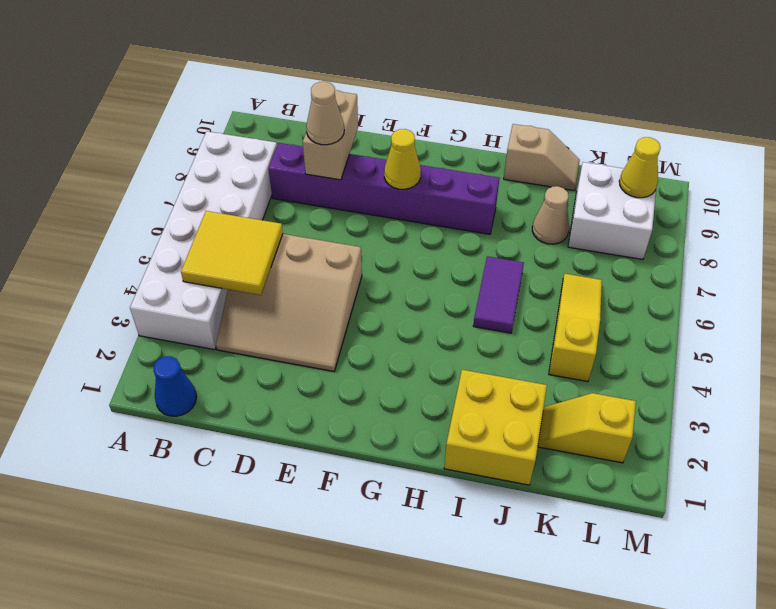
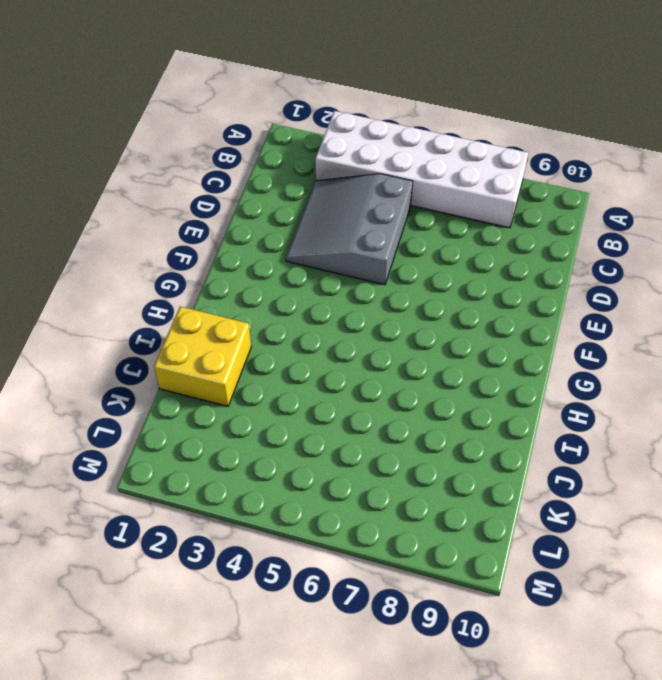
grey slope C3:E5 level 1 top 5 -> tan slope C3:E5 level 1 top 5
none -> blue cone B1 level 1
none -> purple brick C8:H8 level 1
none -> purple tile I5:I6 level 1

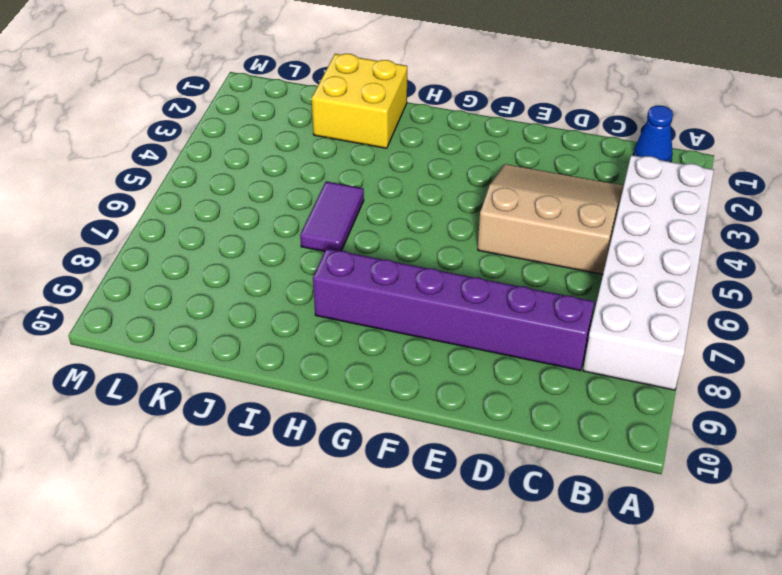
none -> tan slope I10:J10 level 1 top I
none -> tan cone J8 level 1
none -> yellow slope K2:L2 level 1 top L

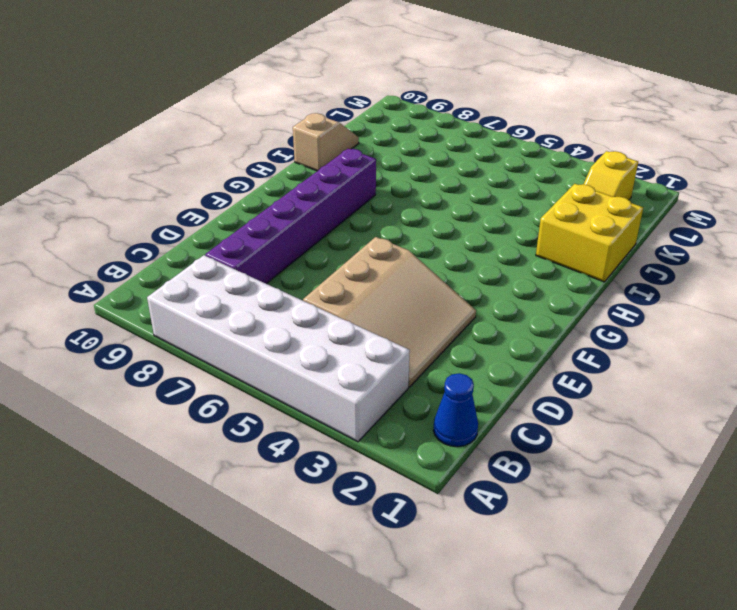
none -> purple tile I5:I6 level 1
none -> tan cone J8 level 1
none -> yellow slope K4:K6 level 1 top 4

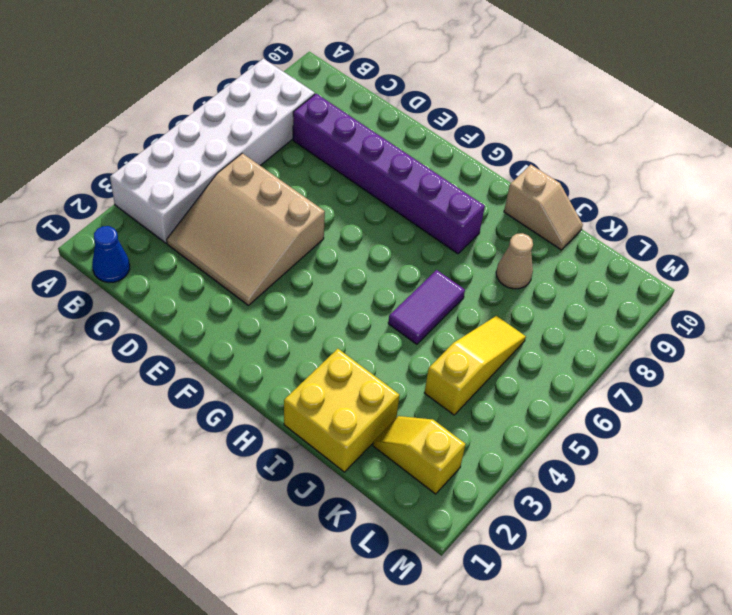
none -> white brick K8:L9 level 1
none -> yellow tile B4:C5 level 2
none -> tan brick D8:D9 level 2

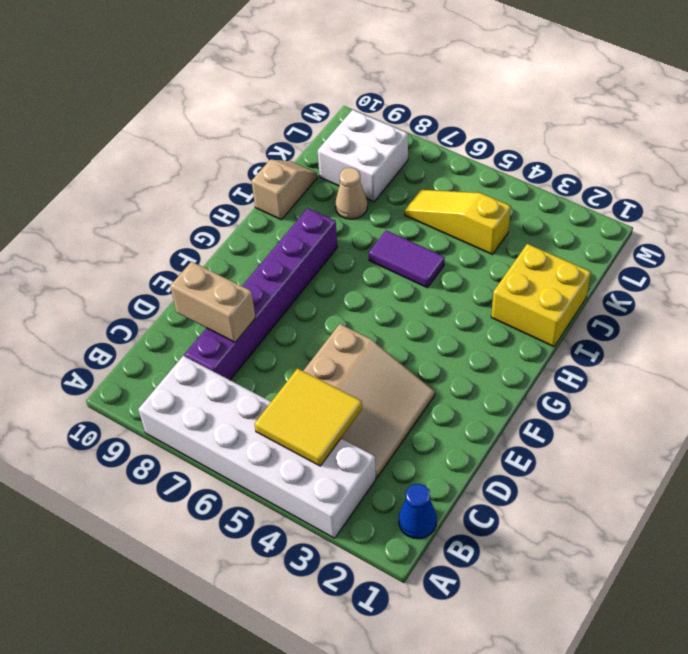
none -> yellow slope K2:L2 level 1 top L
none -> yellow cone F8 level 2
none -> yellow cone L9 level 2

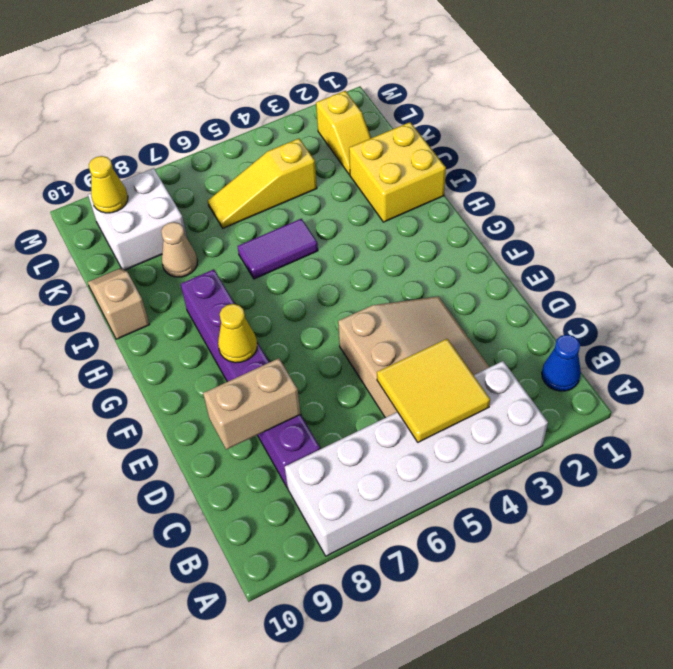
none -> tan cone D8 level 3

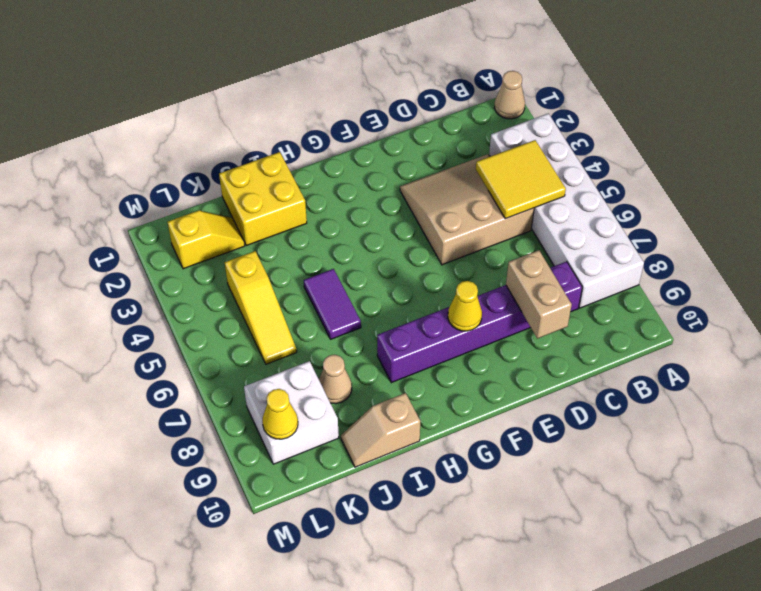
tan cone A1 level 1 -> tan cone D8 level 3
none -> blue cone B1 level 1

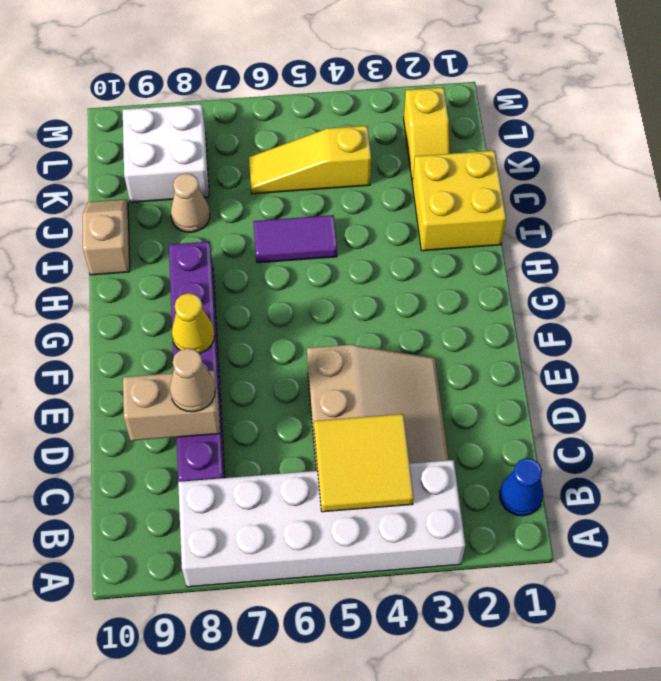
none -> yellow cone L9 level 2

